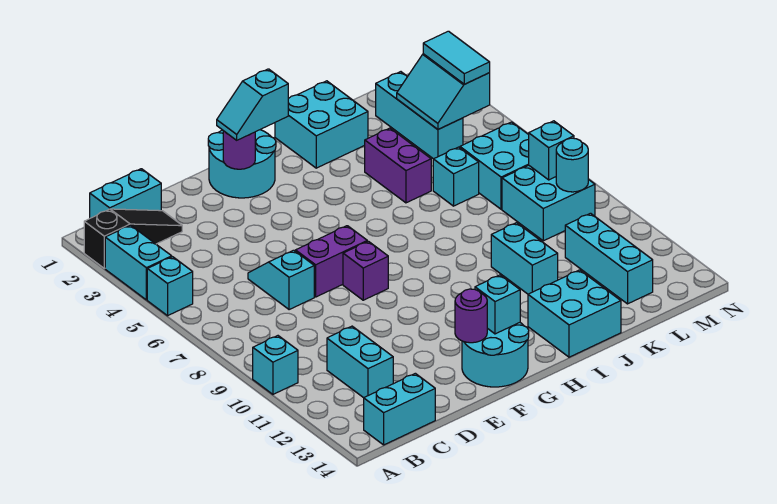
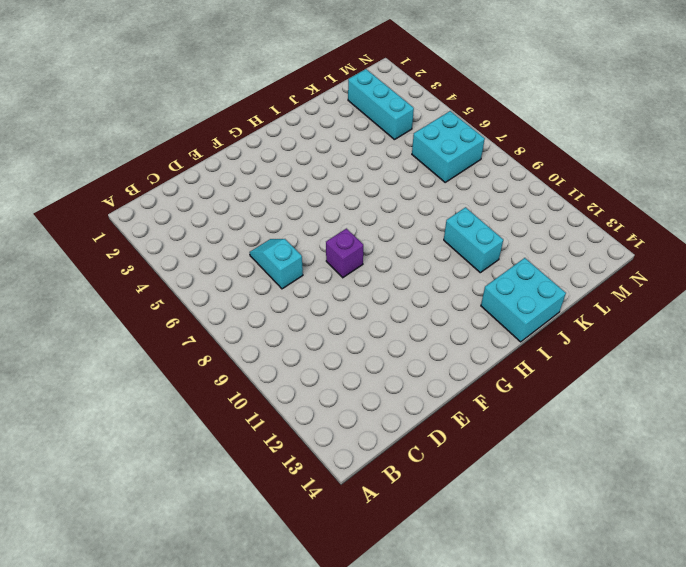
none -> black slope A2:C2 level 1 top A
none -> cyan brick A3:A4 level 1
none -> cyan brick A5 level 1

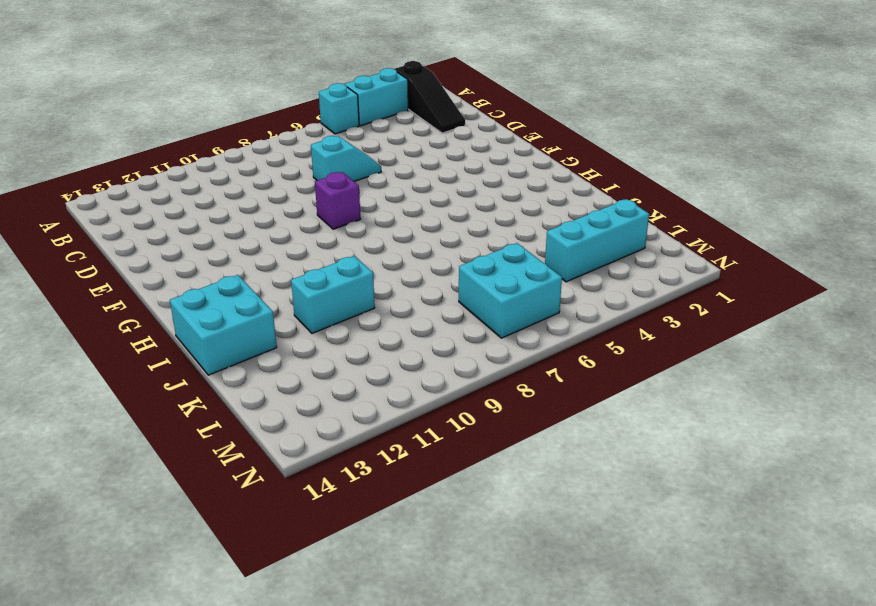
none -> cyan brick A10 level 1
none -> cyan brick B1:C1 level 1
none -> cyan brick B14:C14 level 1

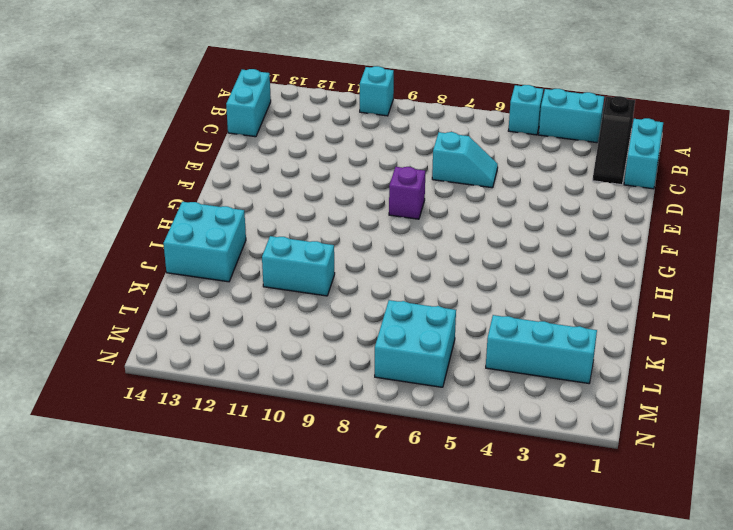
none -> cyan brick C11:C12 level 1
none -> purple brick E7:F7 level 1
none -> cyan round brick F1:G2 level 1

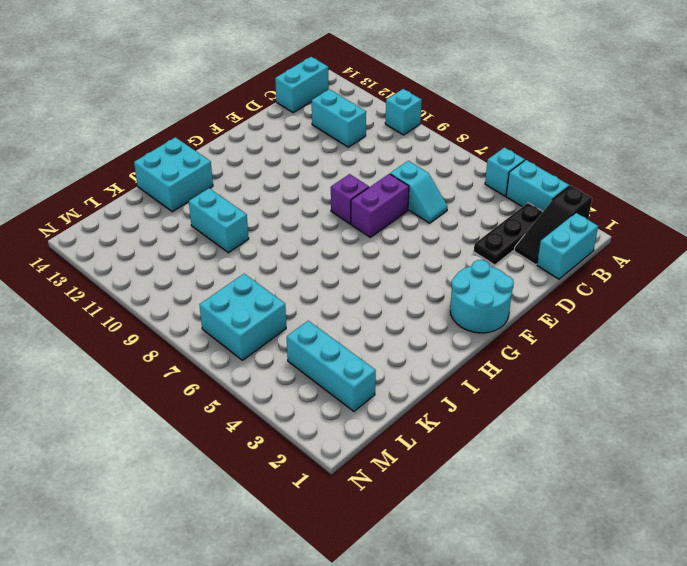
black plate B3:D3 level 1 -> none
none -> cyan round brick F13:G14 level 1
none -> cyan brick I1:J2 level 1
none -> purple brick J4:J5 level 1

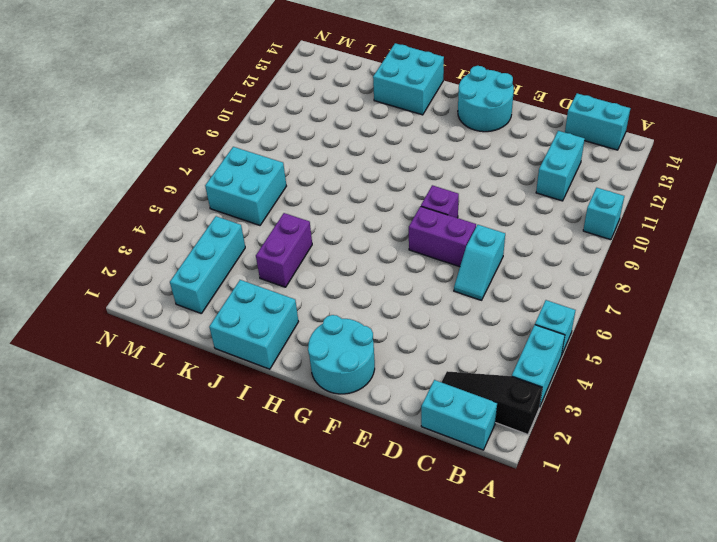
none -> cyan brick J10:J11 level 1
none -> cyan brick K6 level 1
none -> cyan brick L8:M9 level 1

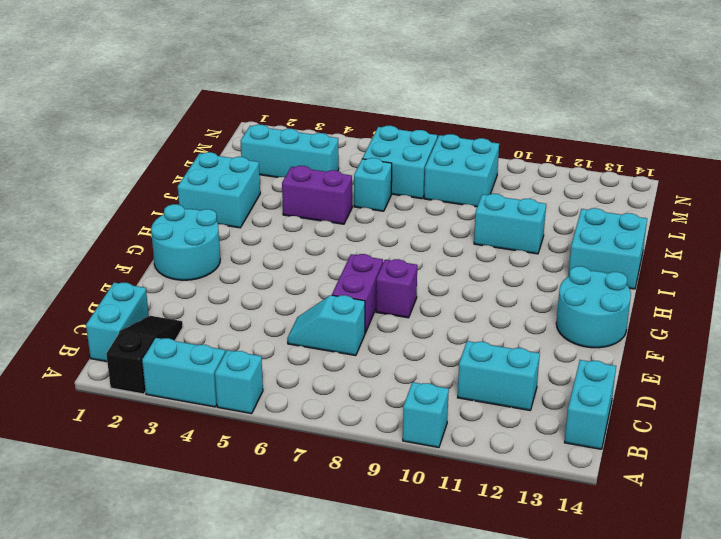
none -> cyan brick L11:L13 level 1
none -> purple round brick F2 level 2
none -> purple round brick F13 level 2

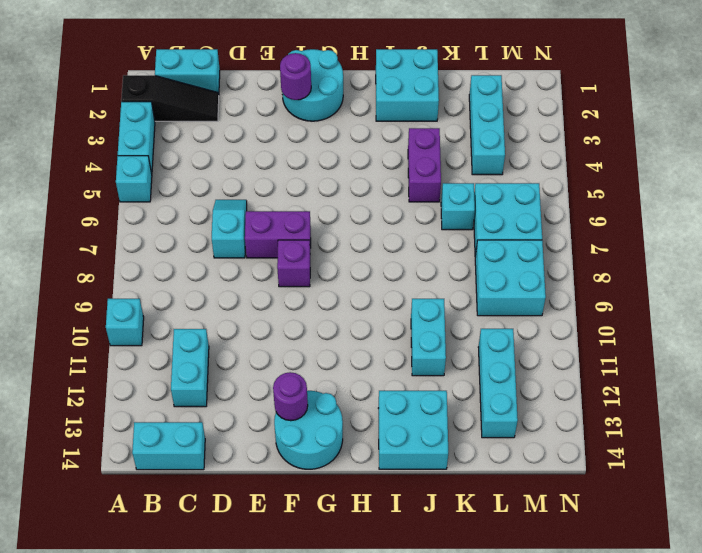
none -> cyan brick G13 level 2
none -> cyan slope L3:M4 level 2 top M
none -> cyan brick M8 level 2

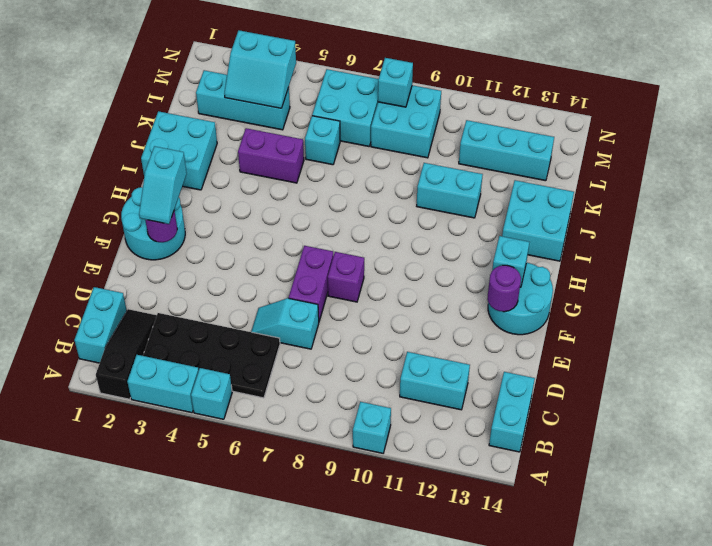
black plate B3:C6 level 1 -> none
none -> cyan round brick M9 level 2
none -> cyan tile M3:M4 level 3

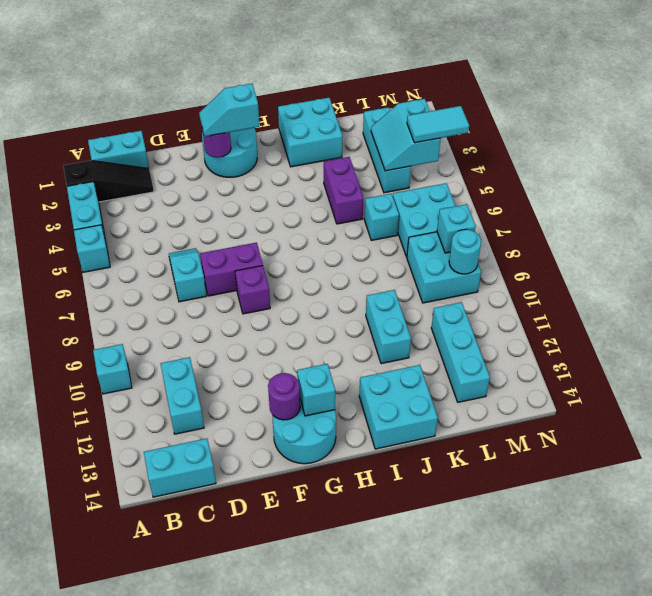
cyan tile M4:N4 level 3 -> cyan tile M3:M4 level 3

